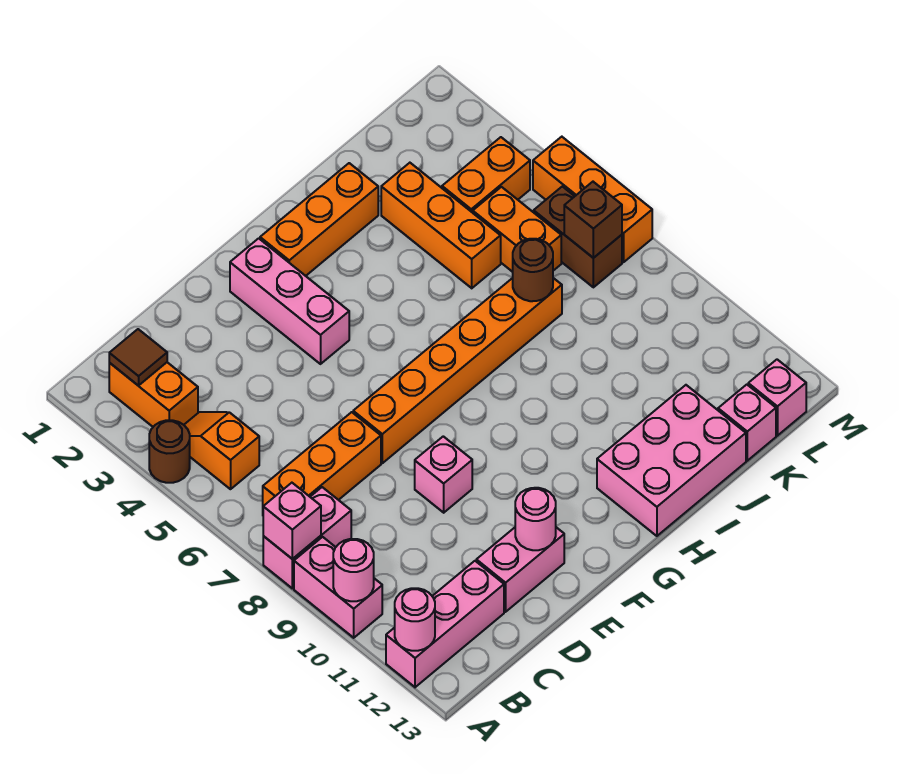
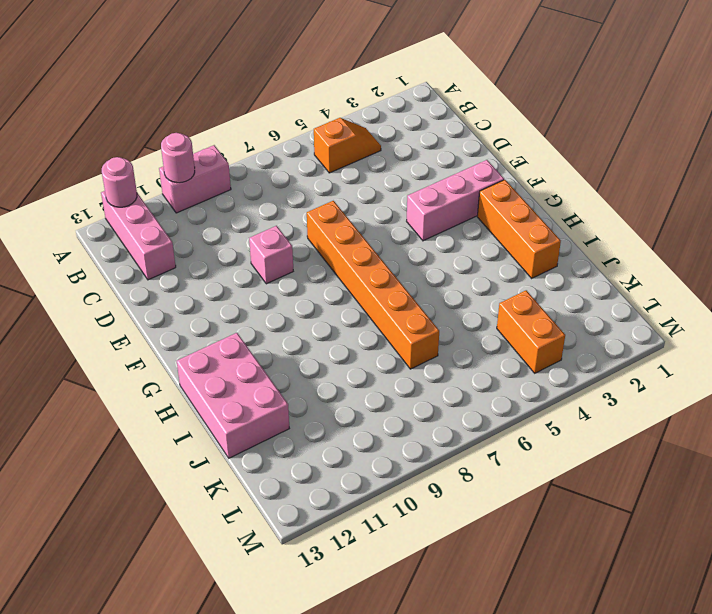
none -> brown round brick A4 level 1
none -> pink brick A8:B8 level 1
none -> orange brick B2:B3 level 1

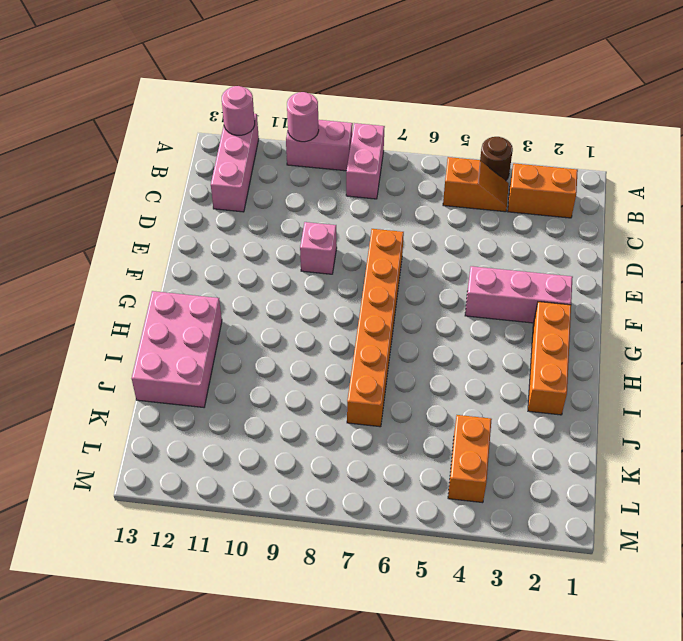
none -> orange brick B7:D7 level 1
none -> pink brick D12:E12 level 1
none -> orange brick J3:J5 level 1

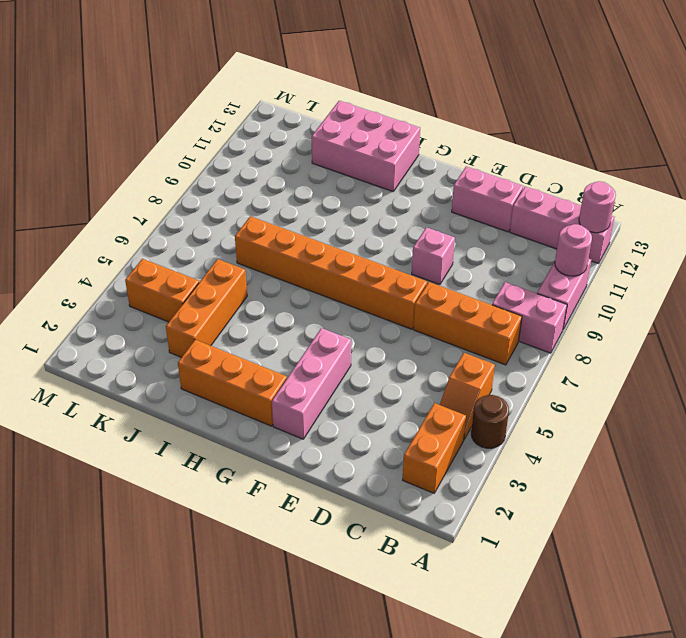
none -> orange brick K5:K6 level 1
none -> pink brick K13 level 1
none -> brown brick L6:L7 level 1

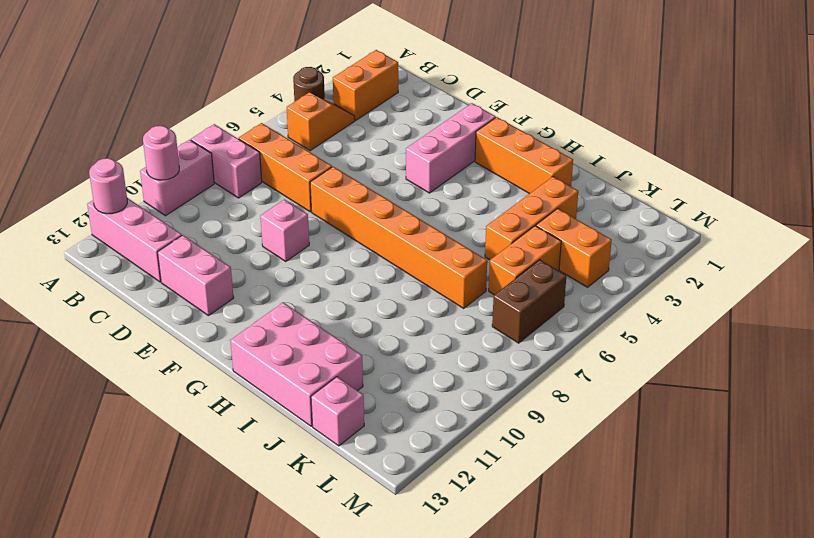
none -> pink brick L13 level 1
none -> orange brick M5:M7 level 1
none -> pink brick A8 level 2

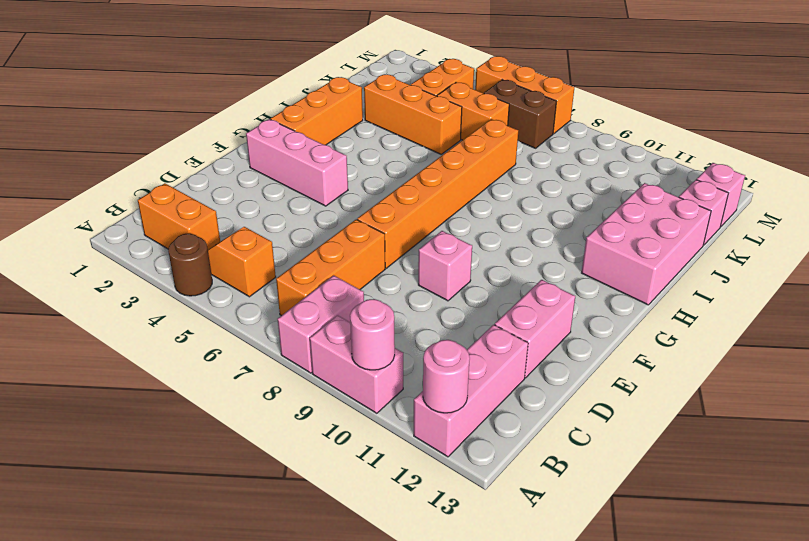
none -> pink brick A8 level 2
none -> brown tile B2 level 2
none -> pink round brick E12 level 2

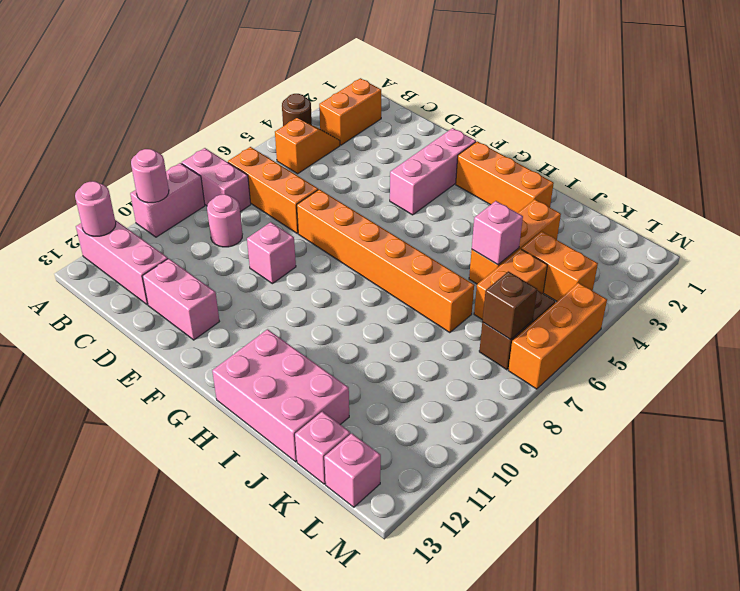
pink round brick C9 level 1 -> pink round brick E12 level 2
pink brick J5 level 2 -> pink brick A8 level 2
none -> brown tile B2 level 2
none -> brown round brick J7 level 2

